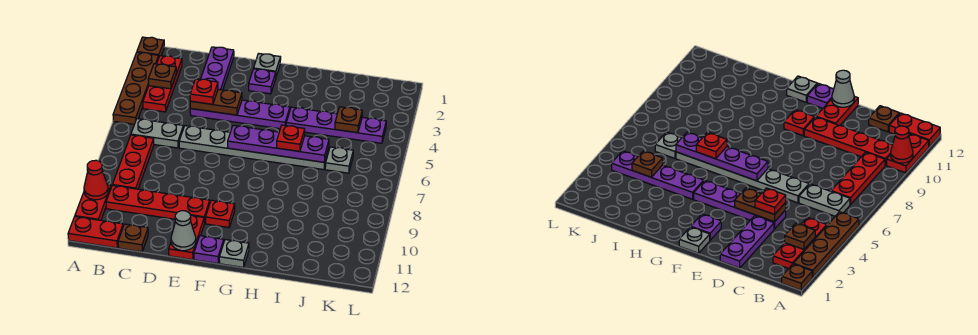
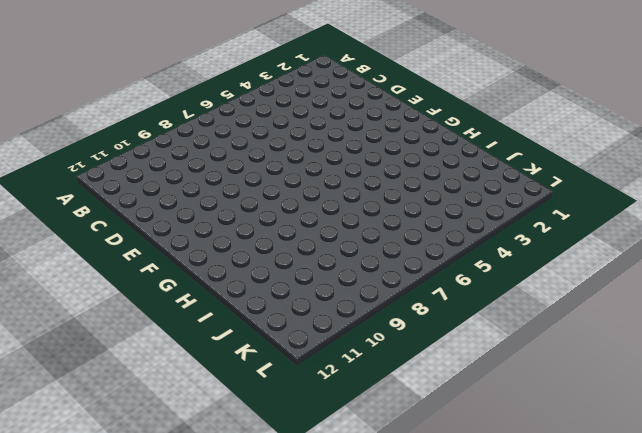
none -> brown plate A1 level 1
none -> brown plate A2:A5 level 1
none -> red plate A10:A11 level 1

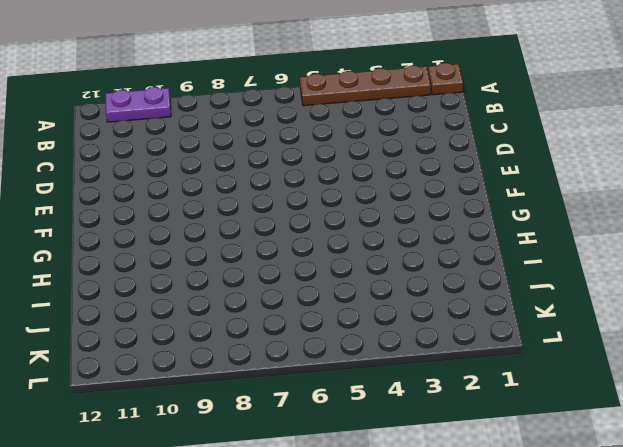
purple plate A10:A11 level 1 -> red plate A10:A11 level 1
none -> red plate A12:B12 level 1
none -> red plate B2:B4 level 1
none -> grey plate B6:C6 level 1

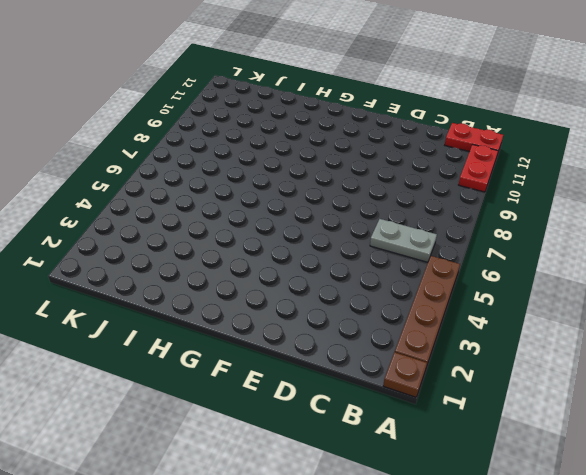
none -> red plate B2:B4 level 1
none -> red plate B7:B9 level 1
none -> red plate B10:E10 level 1

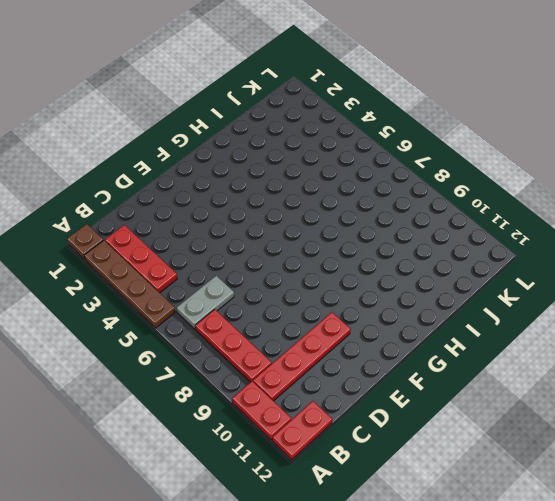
none -> brown plate C12 level 1
none -> purple plate D1:D3 level 1
none -> purple plate D4:G4 level 1

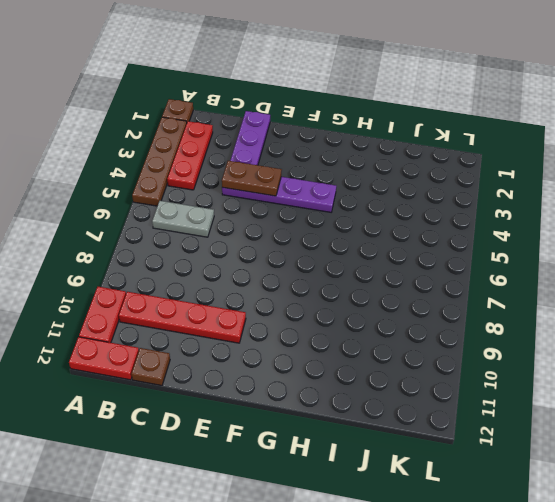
none -> red plate B7:B9 level 1
none -> grey plate D6:I6 level 1
none -> red plate E11:E12 level 1

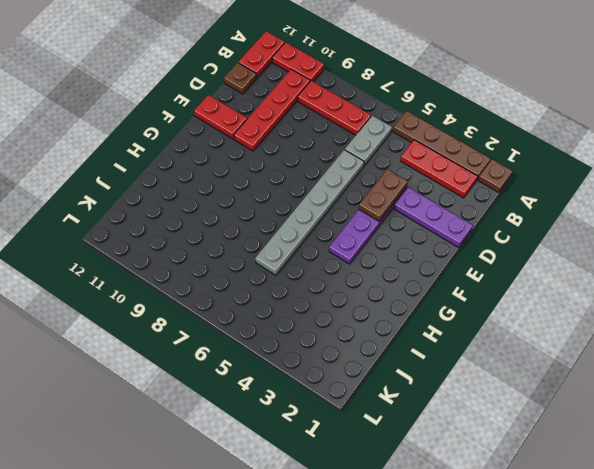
none -> grey plate F1 level 1
none -> purple plate F2 level 1
none -> red plate F10 level 1

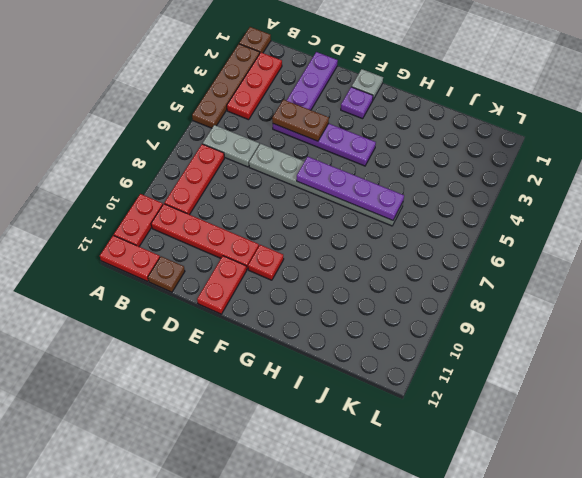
none -> purple plate F12 level 1
none -> grey plate G12 level 1
none -> purple plate H4:K4 level 1

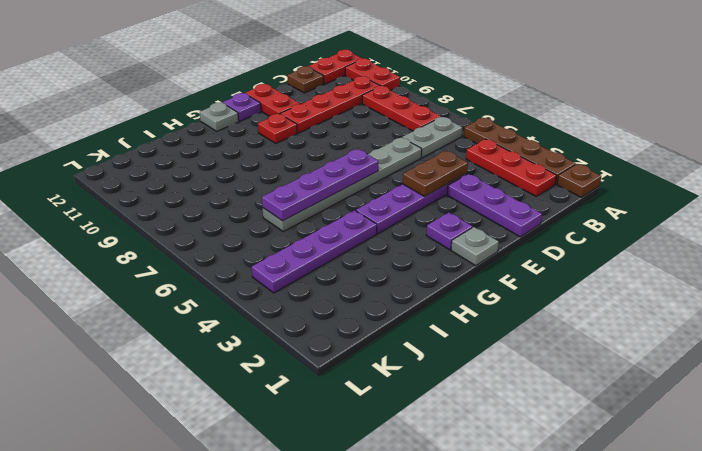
none -> grey plate J6 level 1
none -> red cone A10 level 2
none -> brown plate B3 level 2

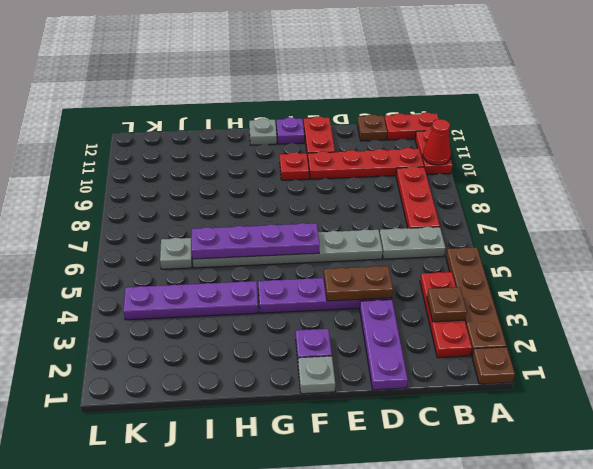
none -> grey cone E12 level 2
none -> brown plate J4 level 2
none -> red plate D4 level 3

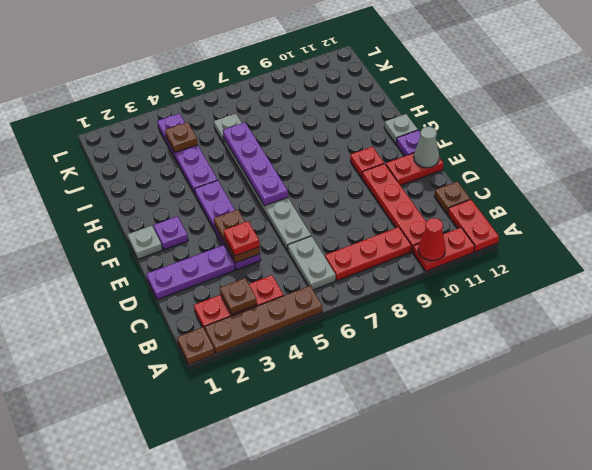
none -> red plate H6 level 3

